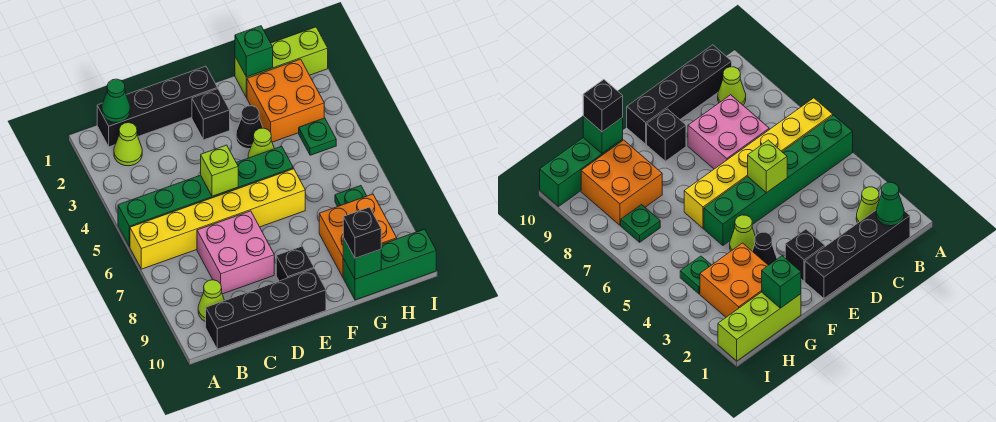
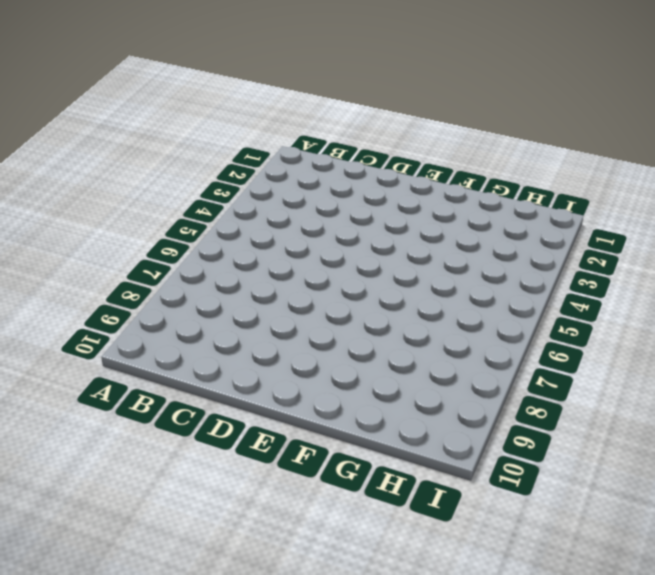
none -> green brick A5:F5 level 1
none -> yellow brick A6:F6 level 1
none -> black brick B1:E1 level 1

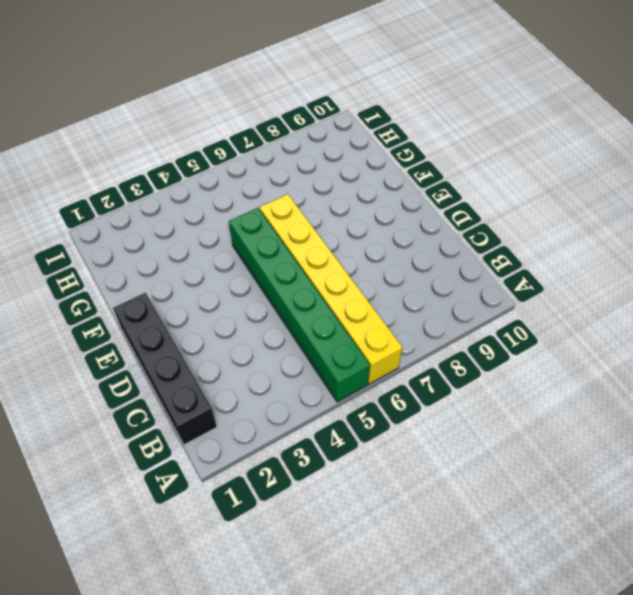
none -> lime cone B2 level 1
none -> lime cone B9 level 1
none -> black brick B10:E10 level 1

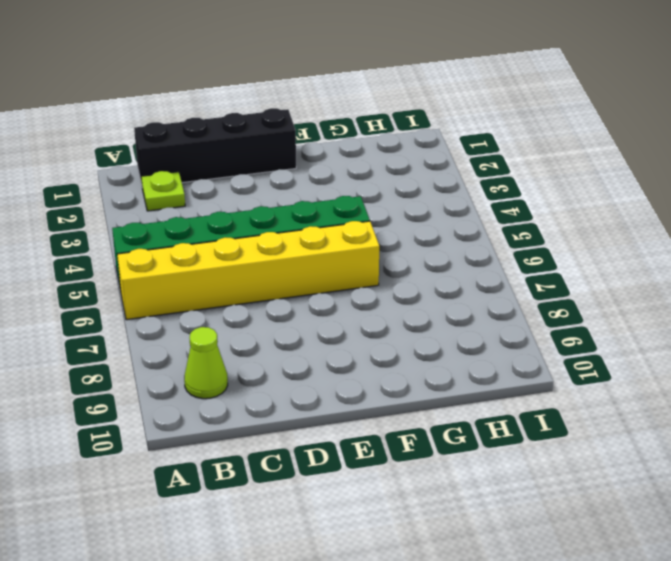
lime plate B2 level 1 -> lime cone B2 level 1
none -> black brick B10:E10 level 1
none -> pink brick C7:D8 level 1
none -> black brick E2 level 1

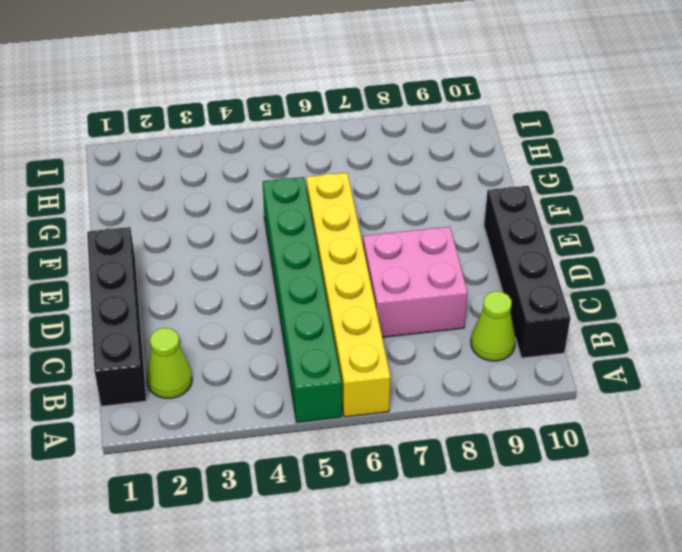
none -> black brick E2 level 1
none -> black brick E9 level 1
none -> black cone F3 level 1

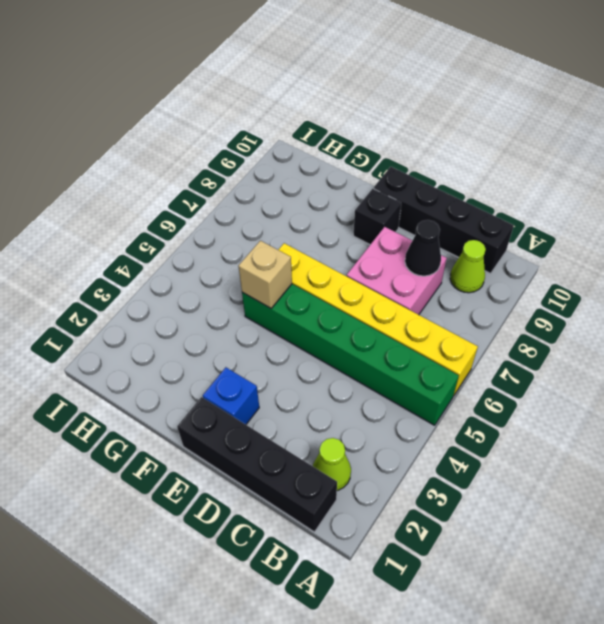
black cone C8 level 2 -> black cone F3 level 1
blue brick E2 level 1 -> black brick E2 level 1
tan brick F5 level 2 -> none
none -> lime cone F4 level 1
none -> lime brick G1:I1 level 1
none -> orange brick G2:H3 level 1

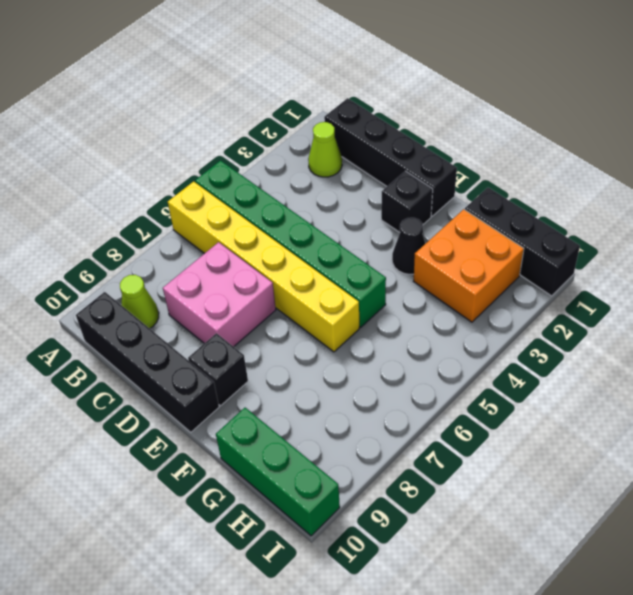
black brick G1:I1 level 1 -> lime brick G1:I1 level 1
none -> lime cone F4 level 1
none -> orange brick G8:H9 level 1
none -> green plate H4 level 1

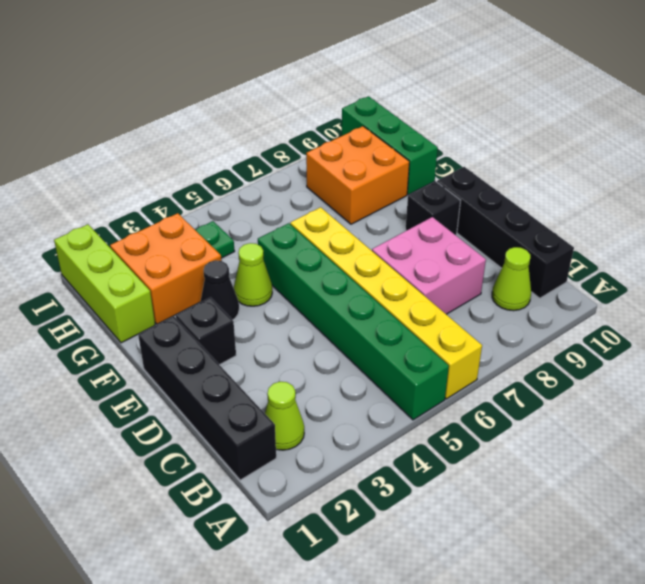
none -> green plate H7 level 1
none -> green cone B1 level 2
none -> lime brick D5 level 2

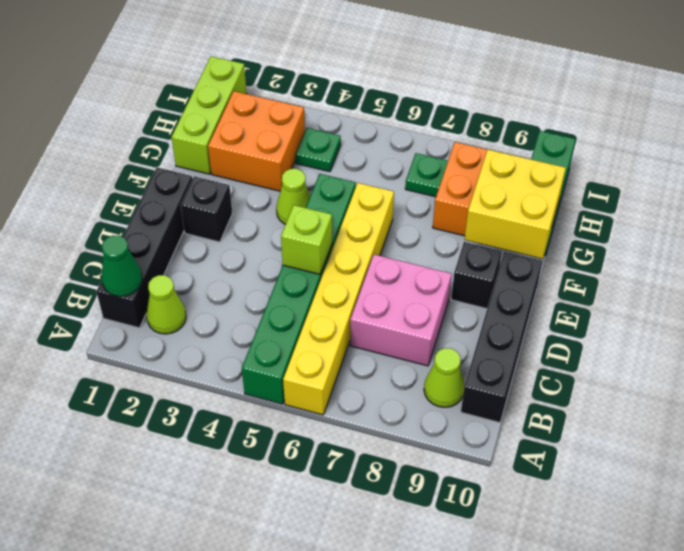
yellow brick F9:G10 level 2 -> green brick G10 level 2
none -> black cone F3 level 1
none -> green brick G1 level 2
none -> black brick G10 level 3

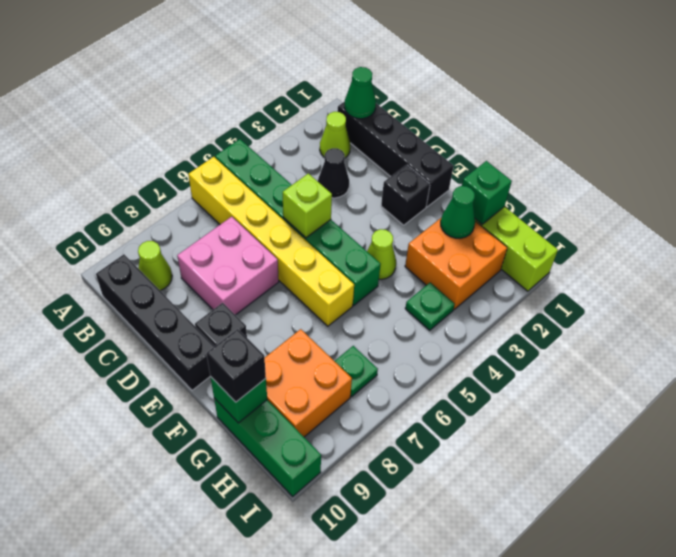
black cone C3 level 1 -> black cone F3 level 1
green cone G2 level 2 -> none

